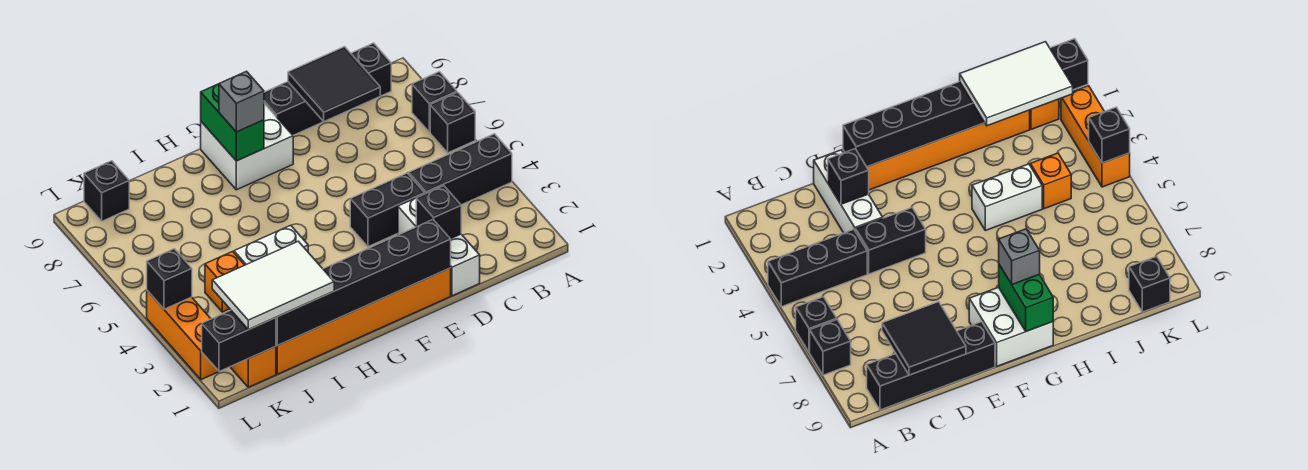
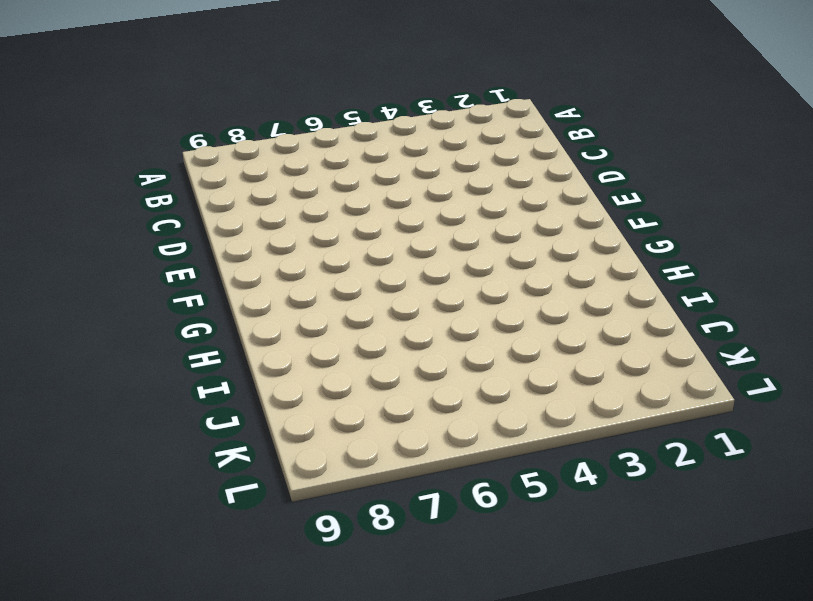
none -> black brick A4:C4 level 1
none -> black brick A6 level 1
none -> black brick A7 level 1

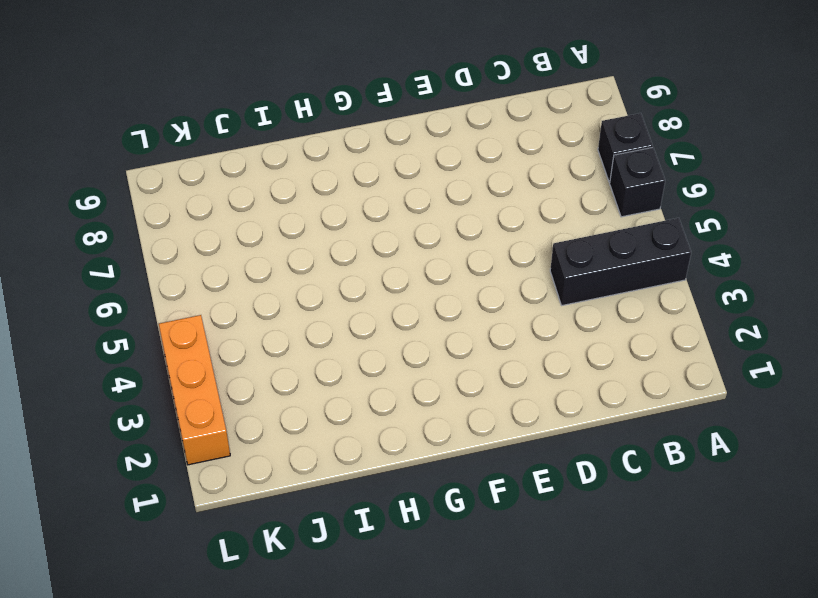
none -> black brick B9:E9 level 1
none -> white brick D1:D3 level 1
none -> black brick D4:E4 level 1

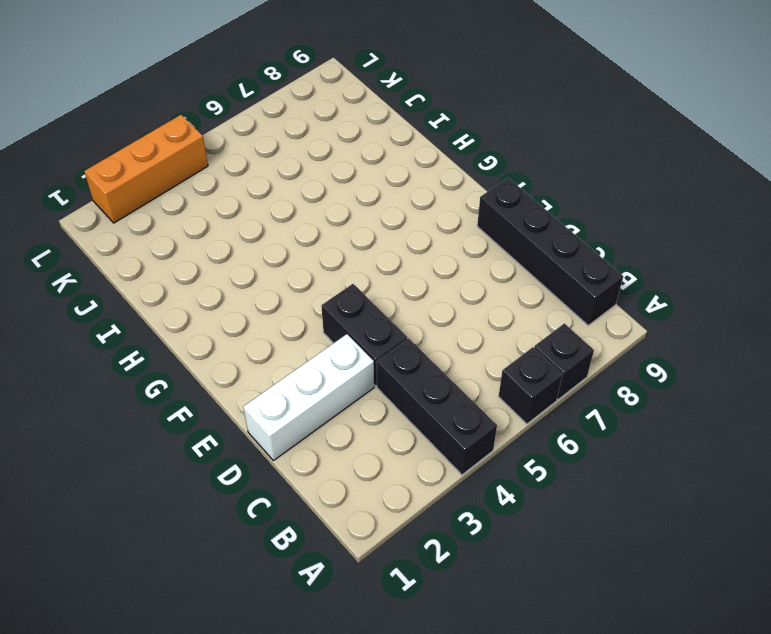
none -> orange brick E1:J1 level 1
none -> white brick F8:G9 level 1
none -> white brick H4:I4 level 1

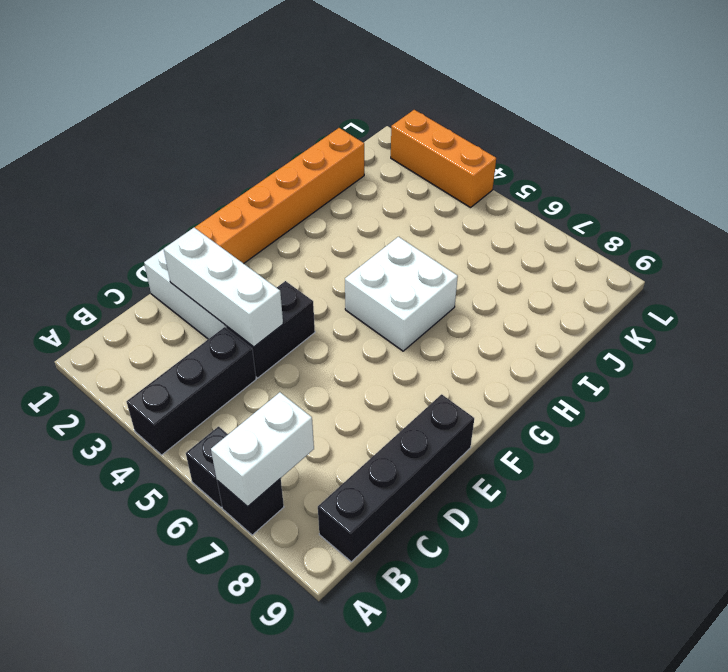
white brick A7:B7 level 2 -> white brick H4:I4 level 1
white brick D2:D4 level 2 -> black brick D2 level 2
white brick G5:H6 level 1 -> white brick F8:G9 level 1
none -> orange brick J4 level 1
none -> orange brick K1 level 1
none -> black brick K9 level 1

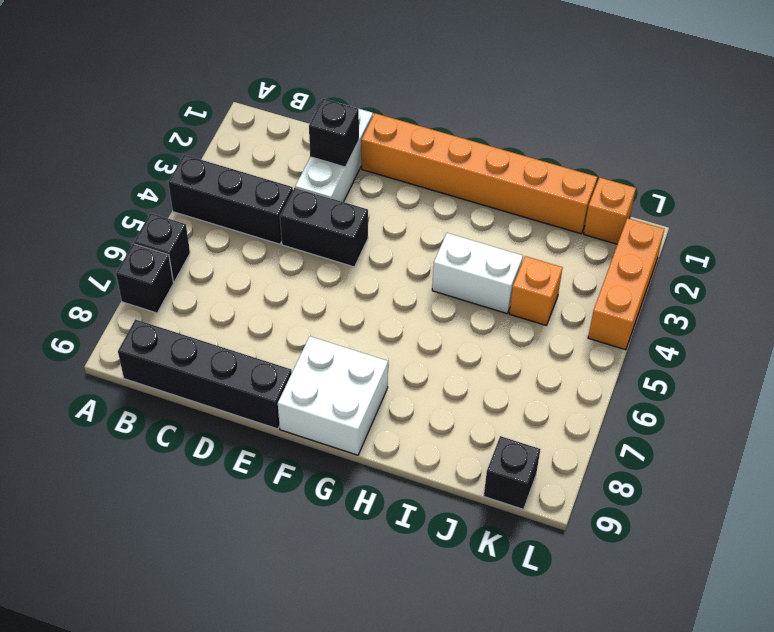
none -> black tile C8:D9 level 2
none -> black brick E1:J1 level 2
none -> green brick G8:G9 level 2

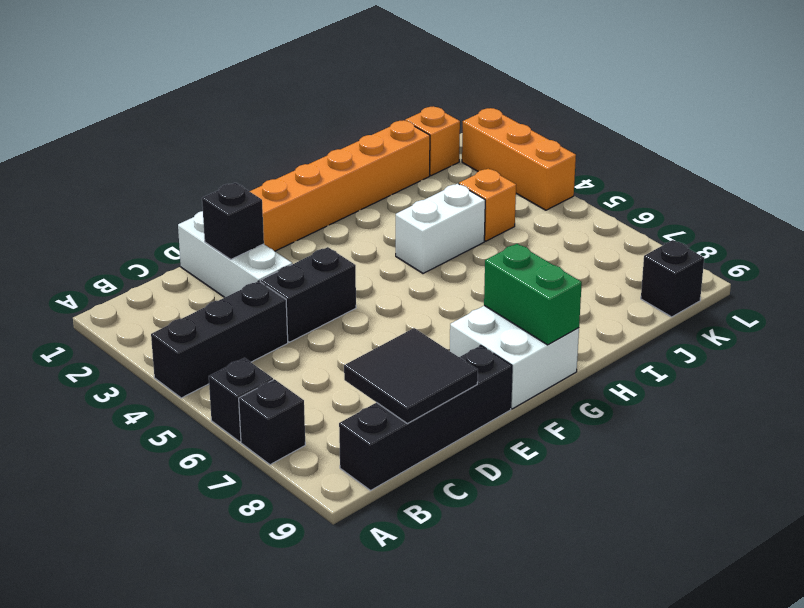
none -> black brick E1:J1 level 2
none -> black brick K1:L1 level 2
none -> black brick L4 level 2

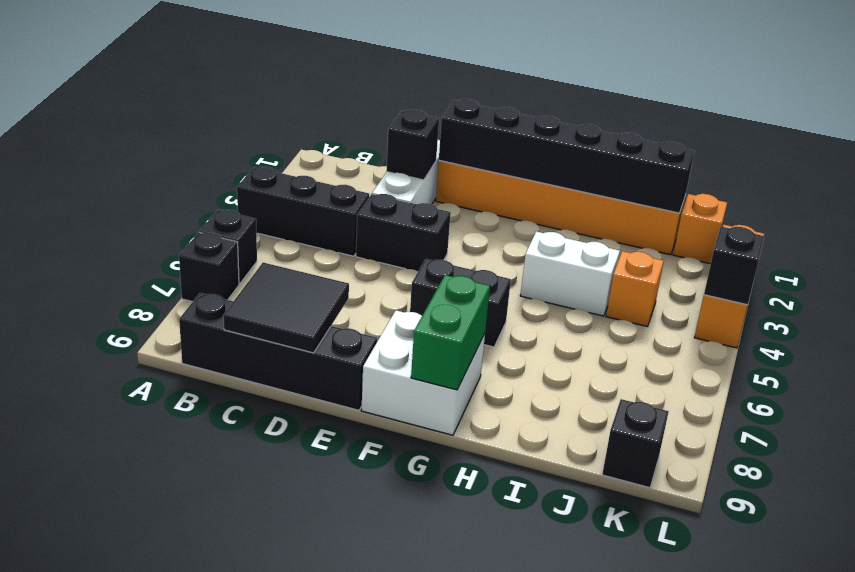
black brick F6:G6 level 1 -> black brick K1:L1 level 2
none -> grey brick G8 level 3
none -> white tile I1:K2 level 3

